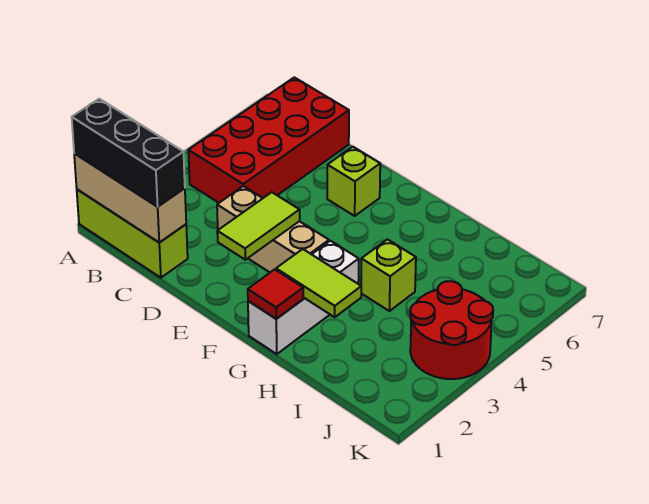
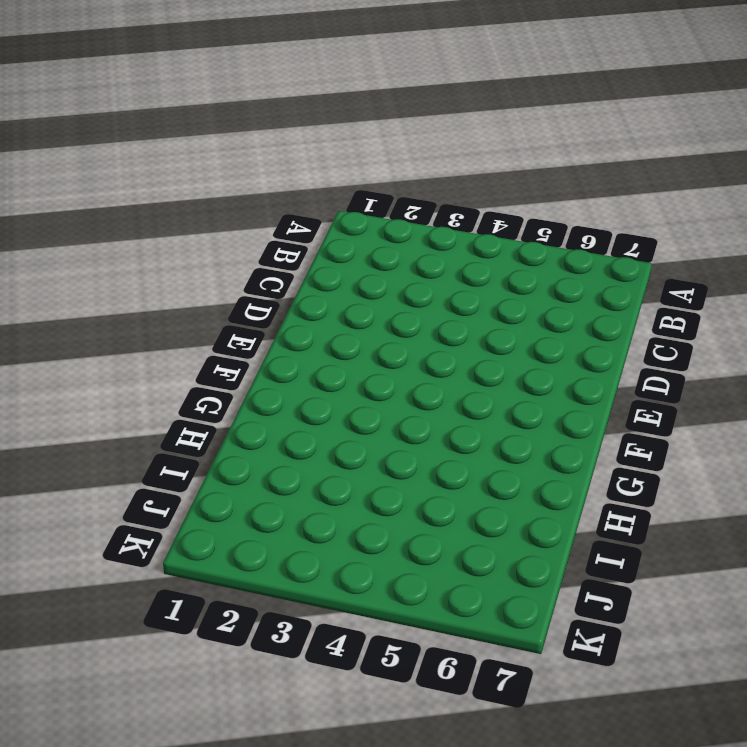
none -> lime brick A1:C1 level 1
none -> red brick B4:C7 level 1
none -> tan brick D3:F3 level 1

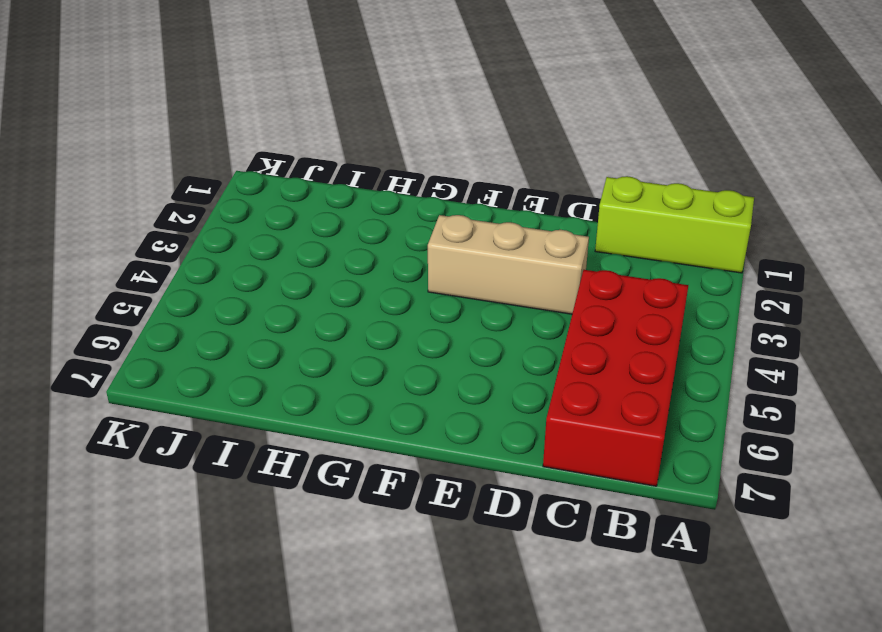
none -> lime brick E6 level 1
none -> white brick G1:G3 level 1
none -> lime brick H4 level 1

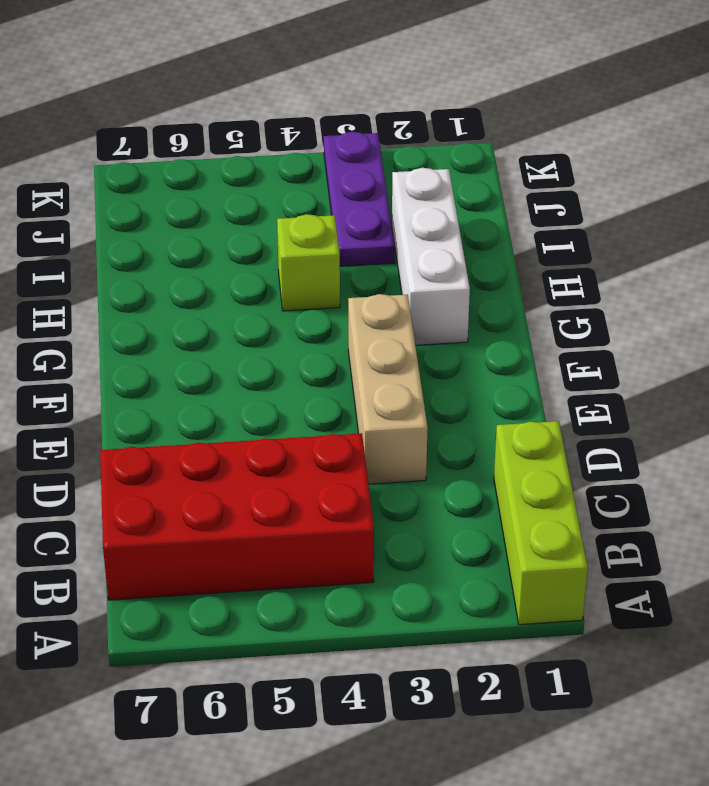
white brick G2:I2 level 1 -> white brick G1:G3 level 1
purple plate I3:K3 level 1 -> red round brick J3:K4 level 1
none -> lime brick E6 level 1
none -> tan brick A1:C1 level 2
none -> lime tile E2:E3 level 2

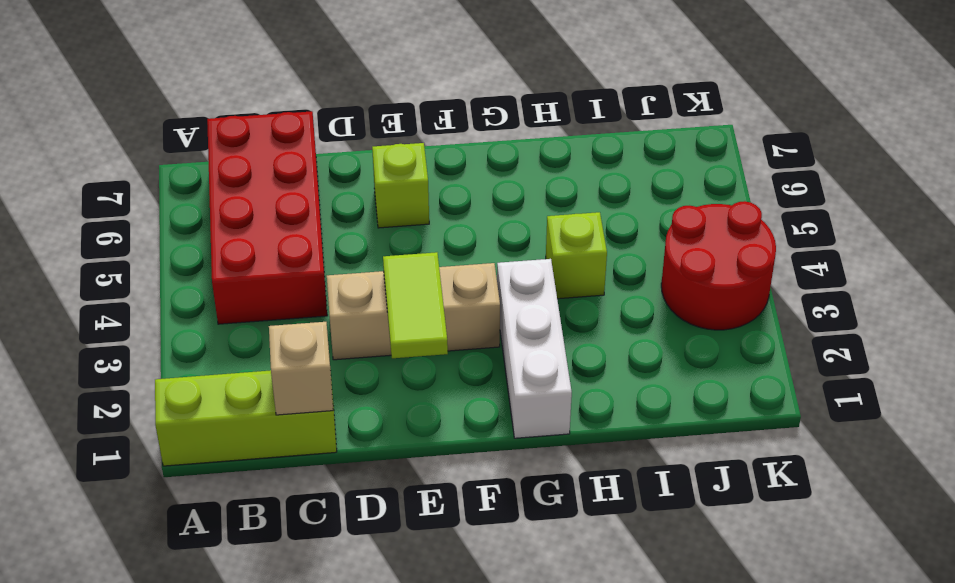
tan brick C1 level 2 -> tan brick A1:C1 level 2
none -> red tile G1 level 2
none -> lime tile G2:H2 level 2
none -> black brick A1:C1 level 3

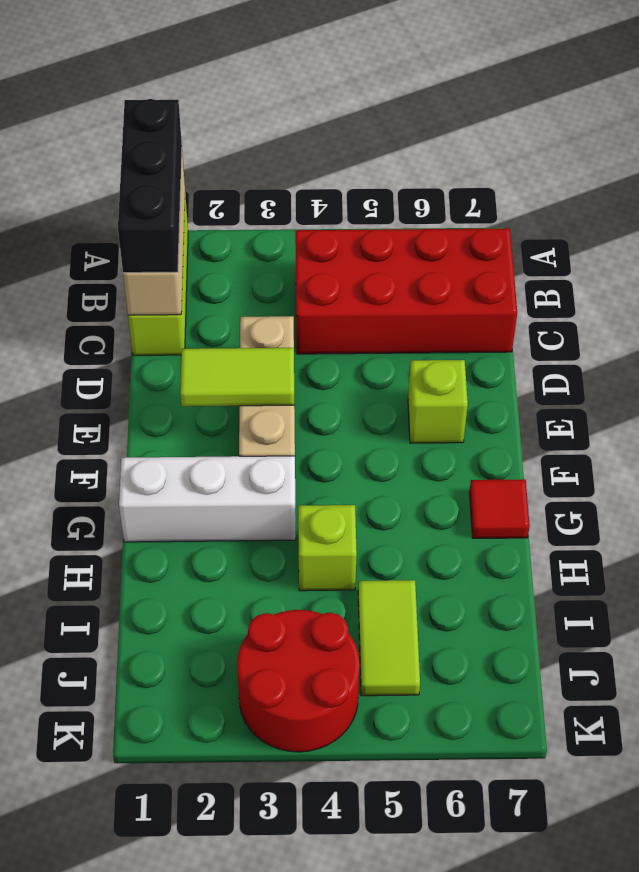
red tile G7 level 1 -> red tile G1 level 2
lime tile I5:J5 level 1 -> lime tile G2:H2 level 2

